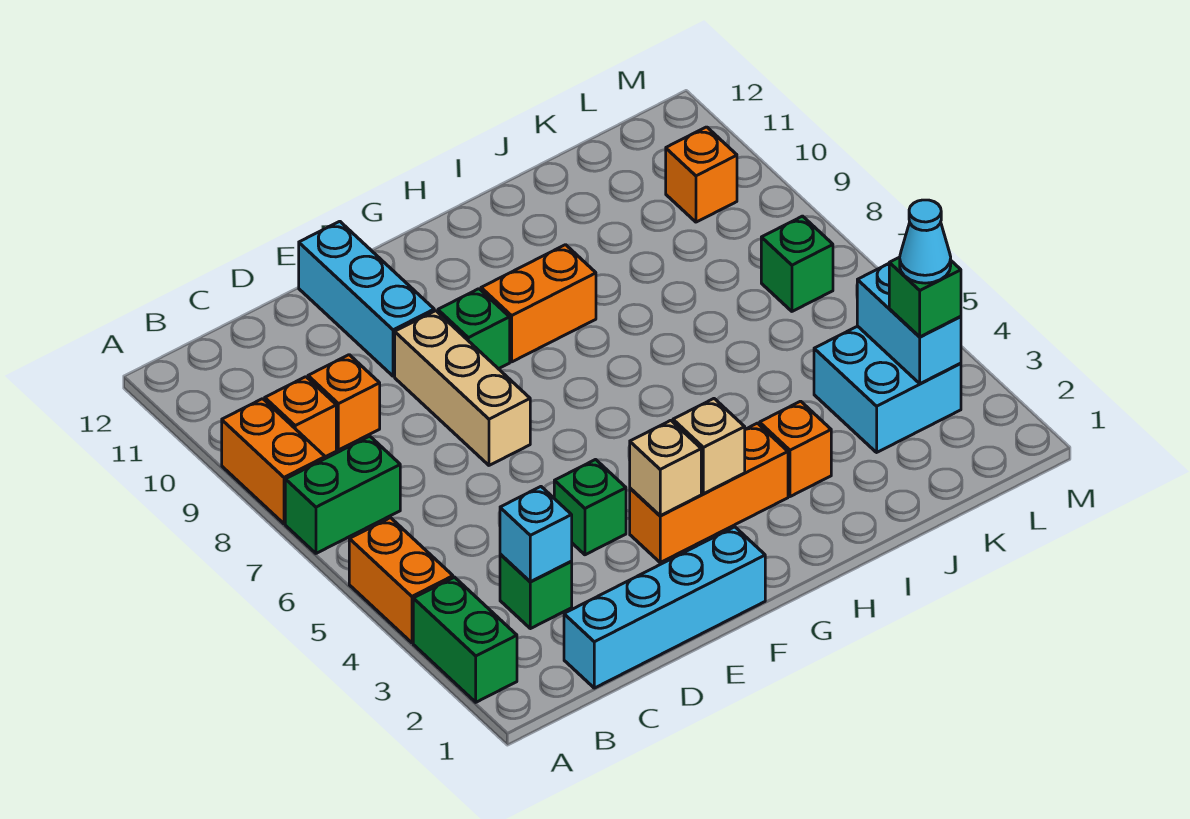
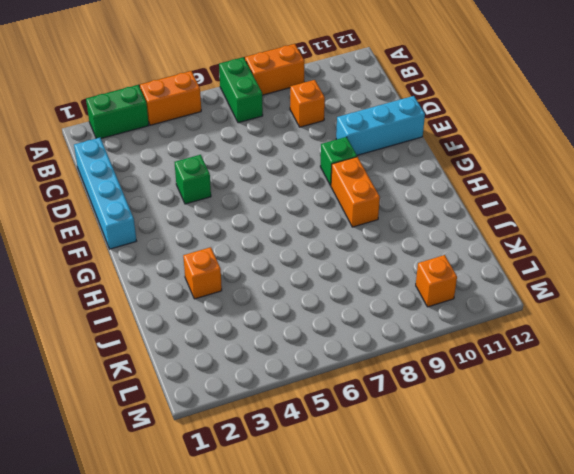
none -> orange brick B9 level 1
none -> green brick C3 level 1
none -> tan brick E7:E9 level 1

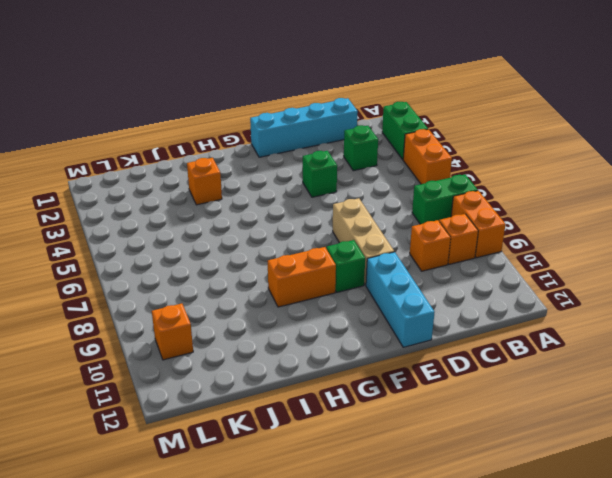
none -> orange brick F3:H3 level 1
none -> cyan brick K3:L4 level 1
none -> green brick L7 level 1

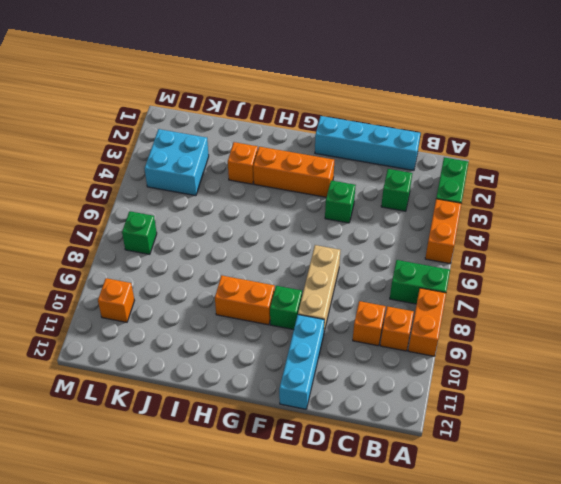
none -> cyan brick C3 level 2
none -> tan brick F3 level 2
none -> tan brick G3 level 2

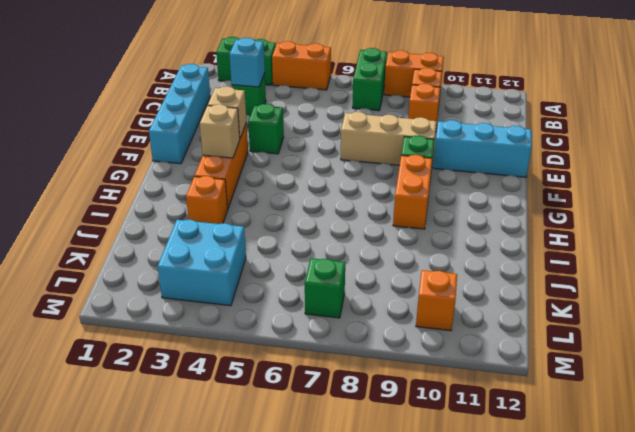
none -> cyan brick L3:L4 level 2
none -> green brick L3 level 3
none -> cyan cone L3 level 4

